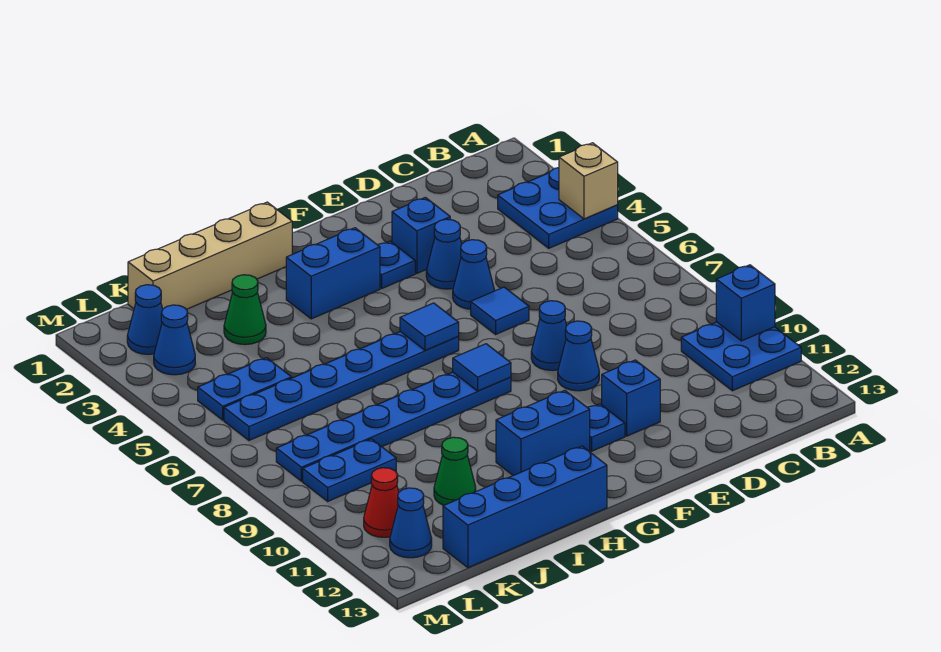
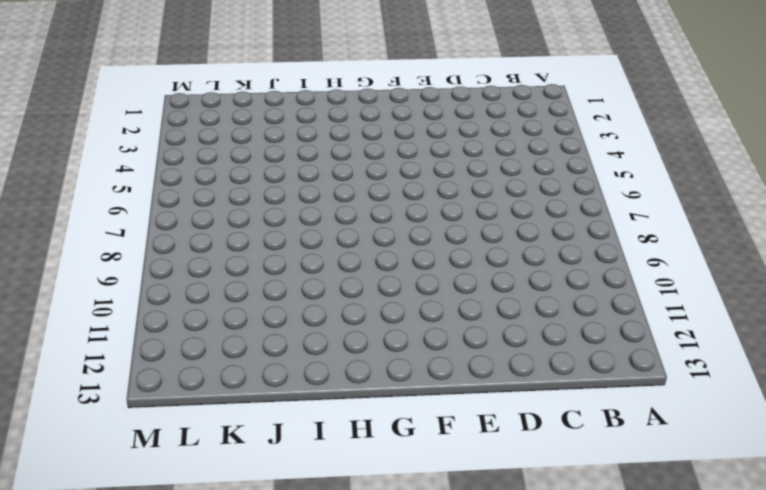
none -> blue plate A3:B4 level 1
none -> blue plate A10:B11 level 1
none -> blue brick E3 level 1

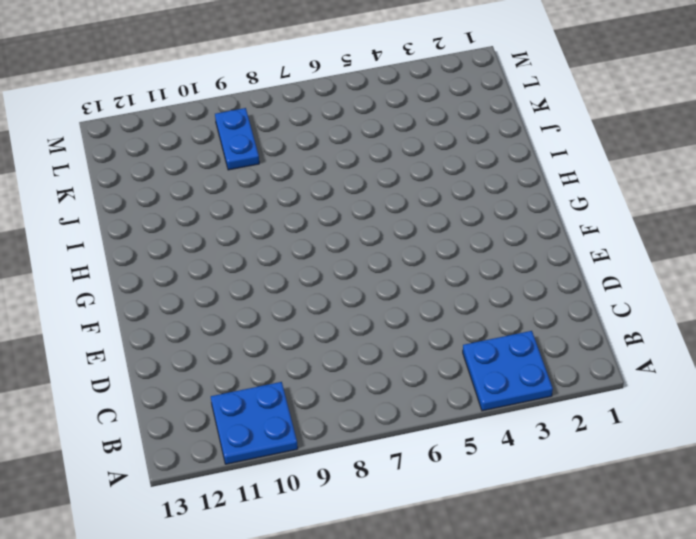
none -> blue brick E3 level 1
none -> blue cone E4 level 1
none -> blue cone E5 level 1

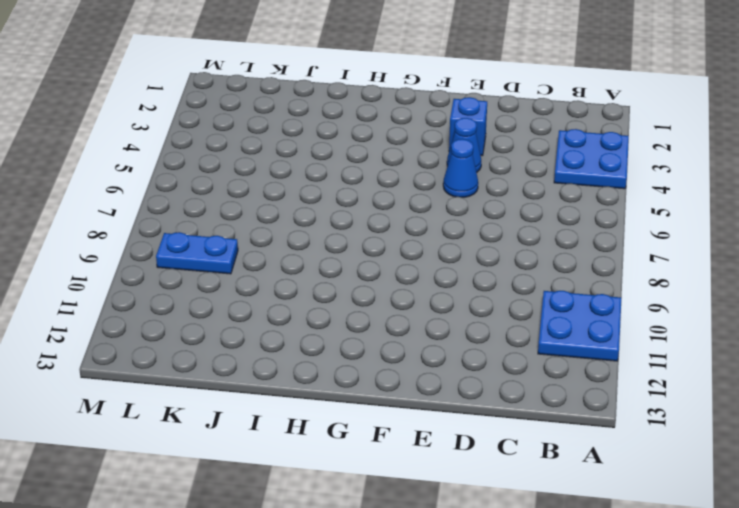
none -> blue tile E6 level 1
none -> blue cone E8 level 1
none -> blue cone E9 level 1

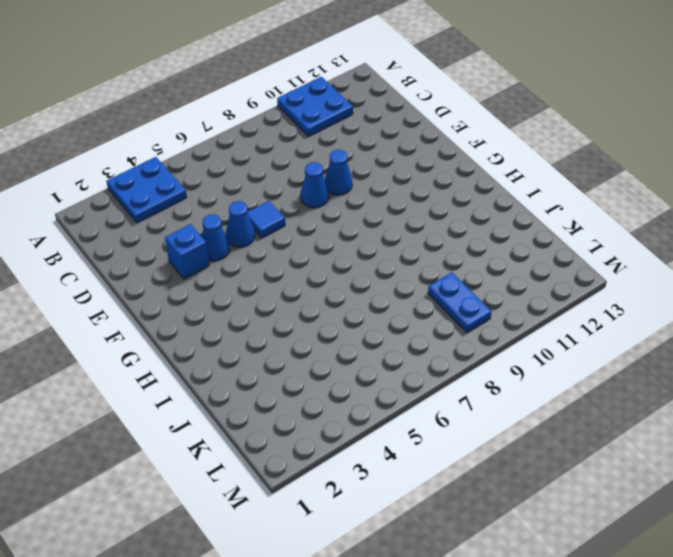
none -> blue brick E11 level 1
none -> blue plate F3 level 1
none -> blue plate F11 level 1

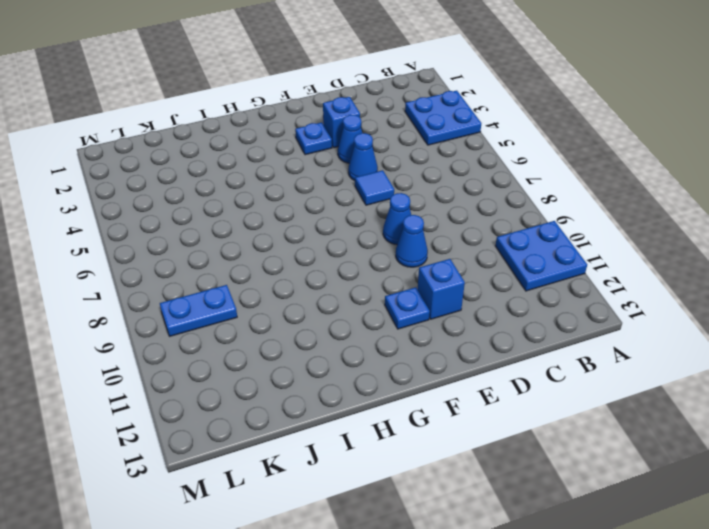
none -> blue brick G3:H3 level 1
none -> blue plate G6:L6 level 1
none -> blue plate G8:L8 level 1

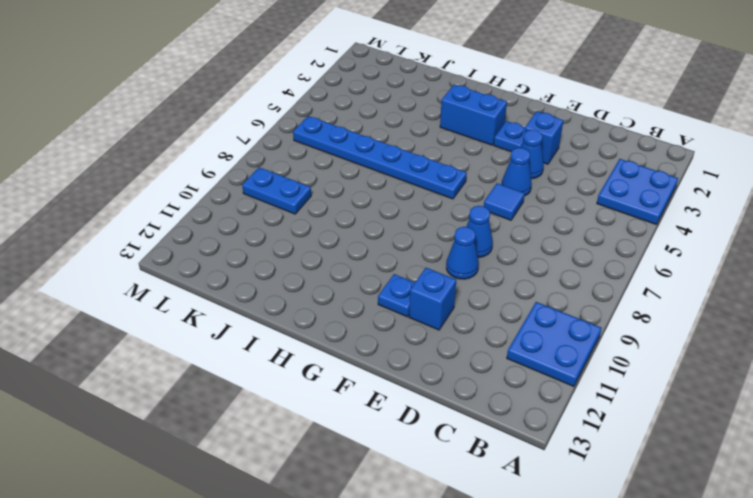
none -> blue plate G8:L8 level 1
none -> blue brick G11:H11 level 1
none -> tan brick H1:K1 level 1

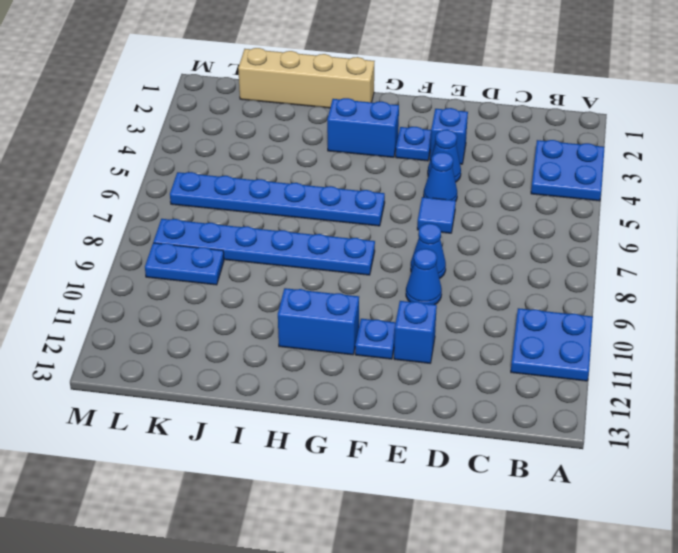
none -> blue brick H13:K13 level 1
none -> green cone J3 level 1
none -> green cone J11 level 1

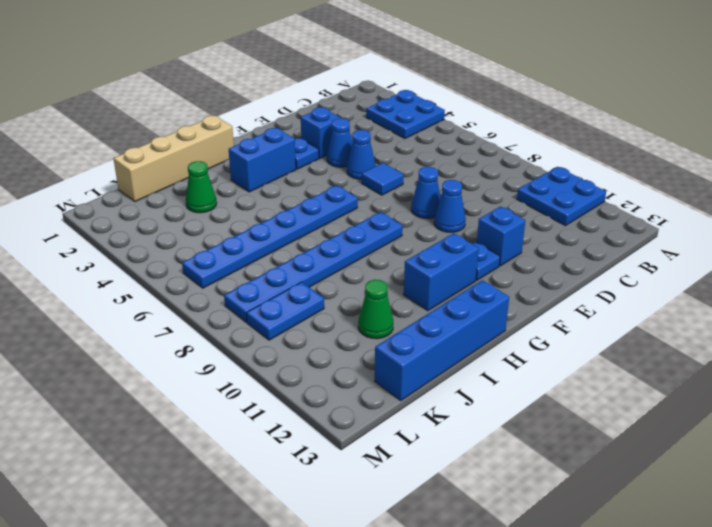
none -> blue plate K5:L5 level 1
none -> blue cone L2 level 1
none -> blue cone L3 level 1

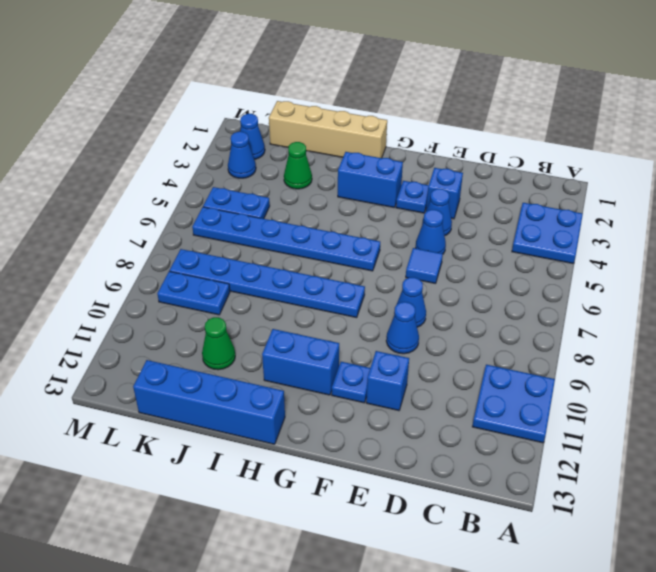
none -> red cone L11 level 1
none -> blue cone L12 level 1
none -> tan brick A4 level 2

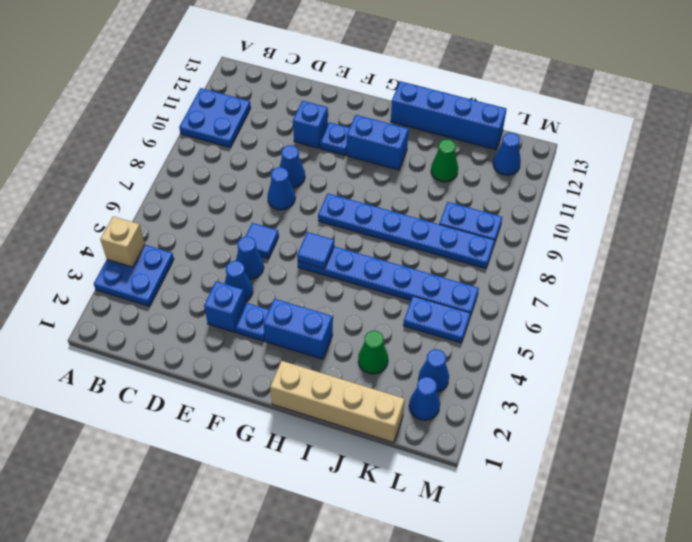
none -> red cone L11 level 1
none -> blue brick A10 level 2
none -> blue tile G8 level 2

